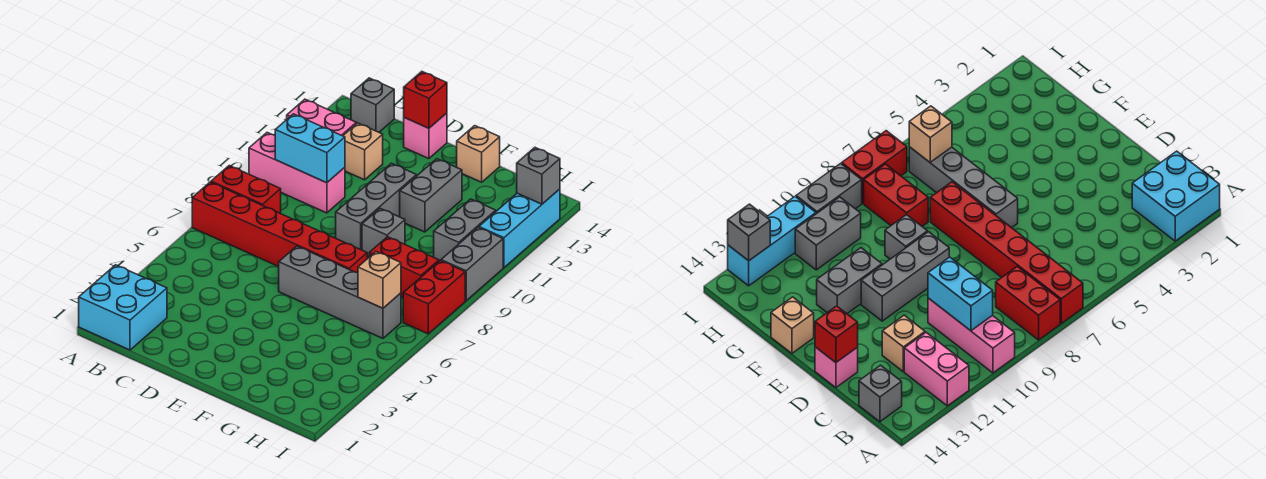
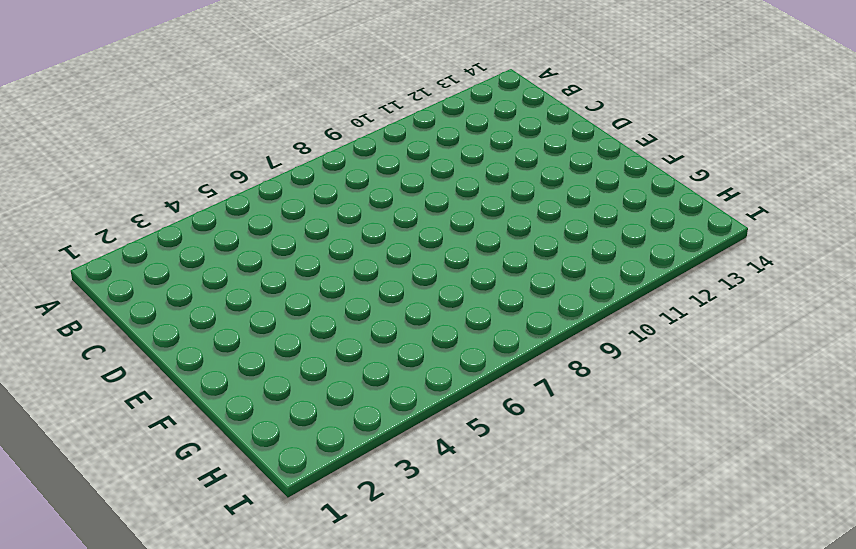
none -> cyan brick A1:B2 level 1
none -> red brick A7:F7 level 1
none -> red brick A8:B8 level 1

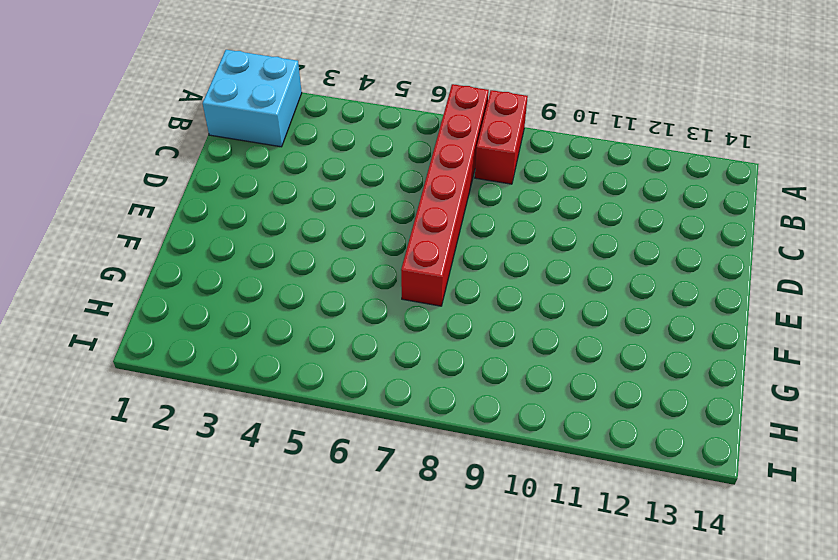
none -> pink brick A10:C10 level 1
none -> pink brick A12:B12 level 1
none -> grey brick B14 level 1

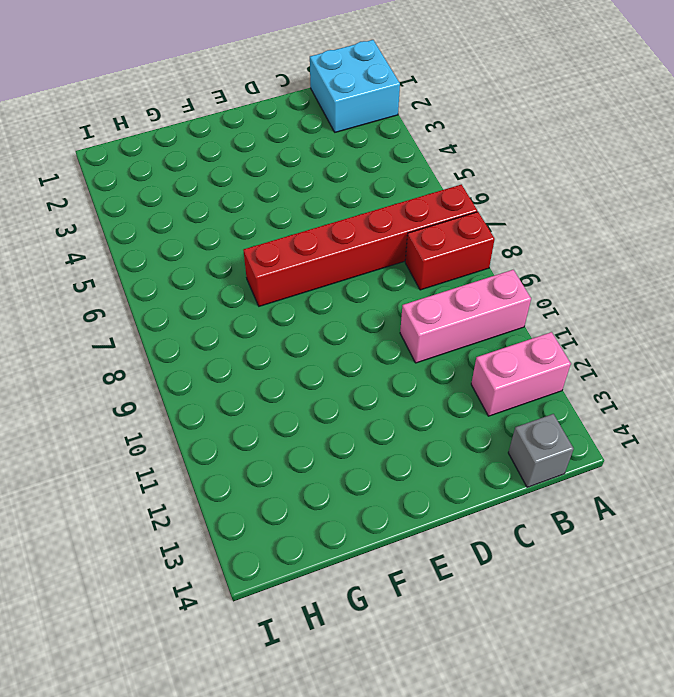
none -> tan brick C12 level 1
none -> pink brick D14 level 1
none -> grey brick E6:H6 level 1

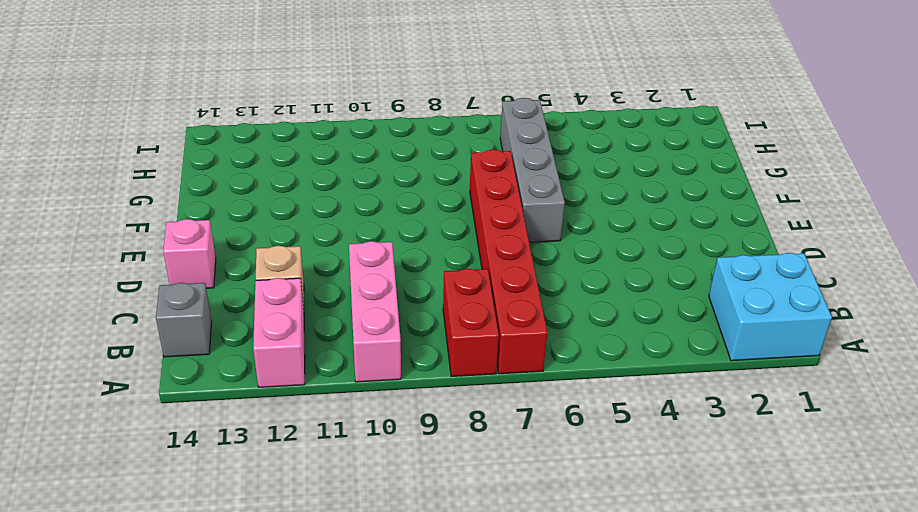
none -> grey brick E9:E11 level 1
none -> grey brick F9 level 1
none -> grey brick F11:F12 level 1

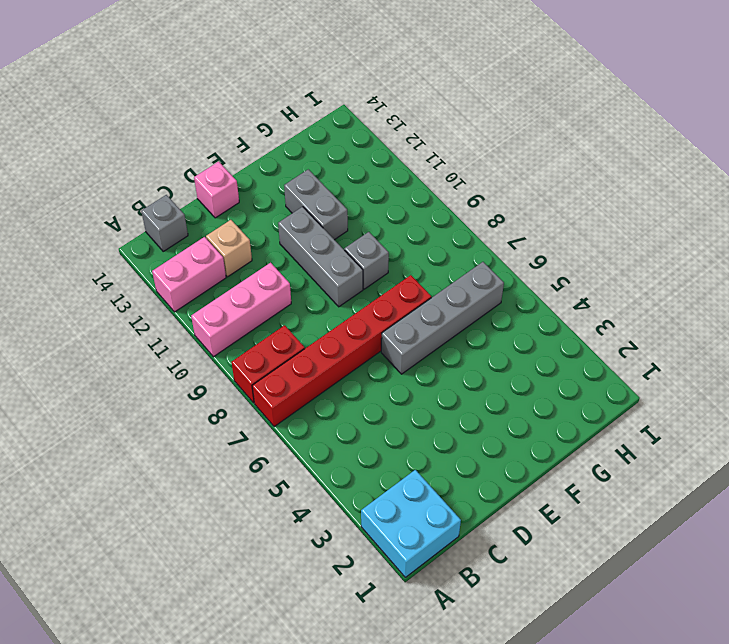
none -> tan brick F14 level 1
none -> red brick G8:H8 level 1
none -> grey brick H10:H11 level 1

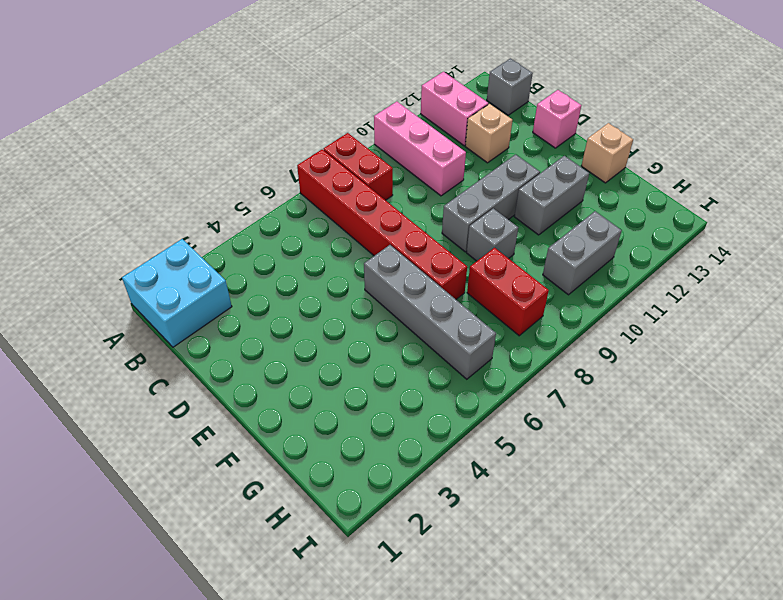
none -> red brick I7:I8 level 1
none -> grey brick I9:I10 level 1
none -> cyan brick I11:I13 level 1

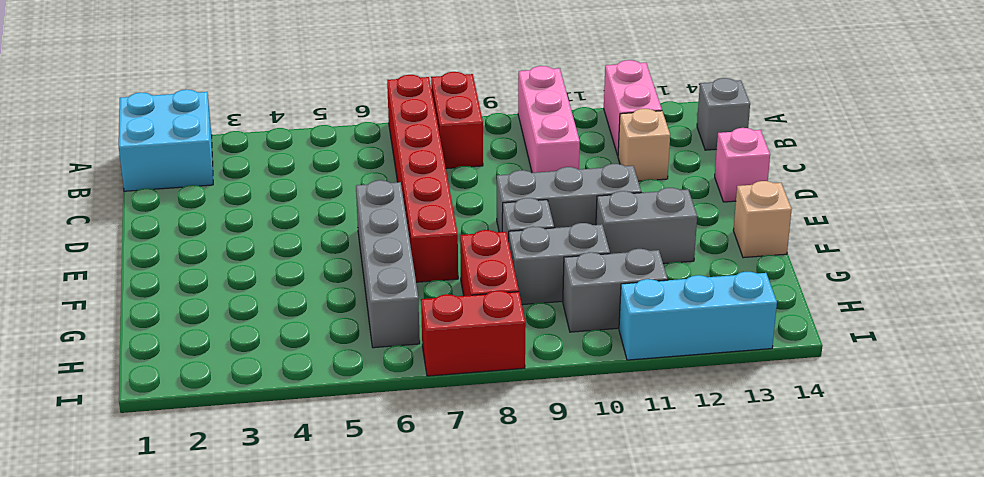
grey brick G9:G10 level 1 -> grey brick I9:I10 level 1
none -> cyan brick B10:C10 level 2
none -> red brick D14 level 2
none -> tan brick H6 level 2

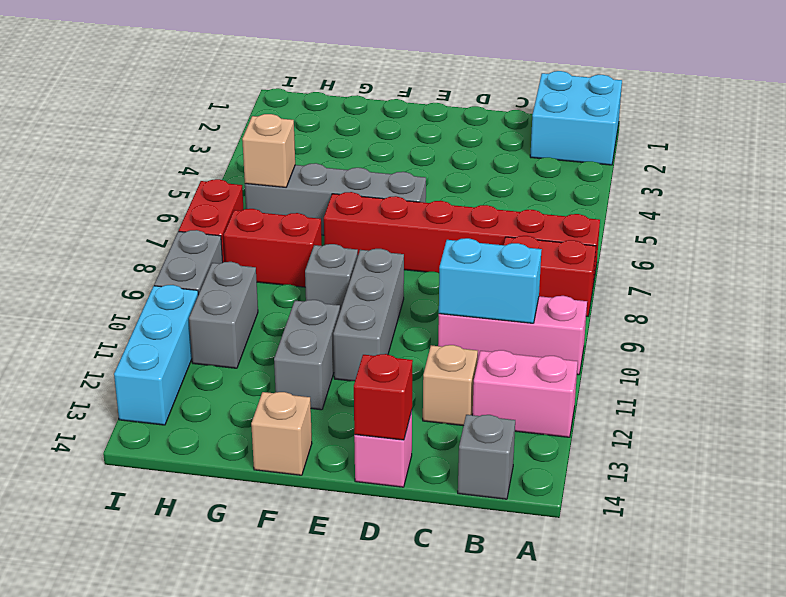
none -> grey brick I13 level 2

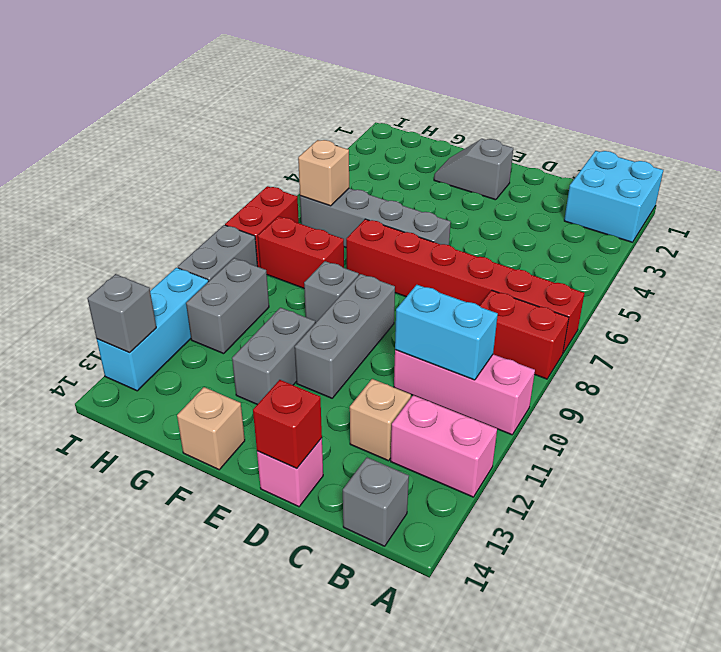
grey slope E2:F2 level 1 top E -> none

